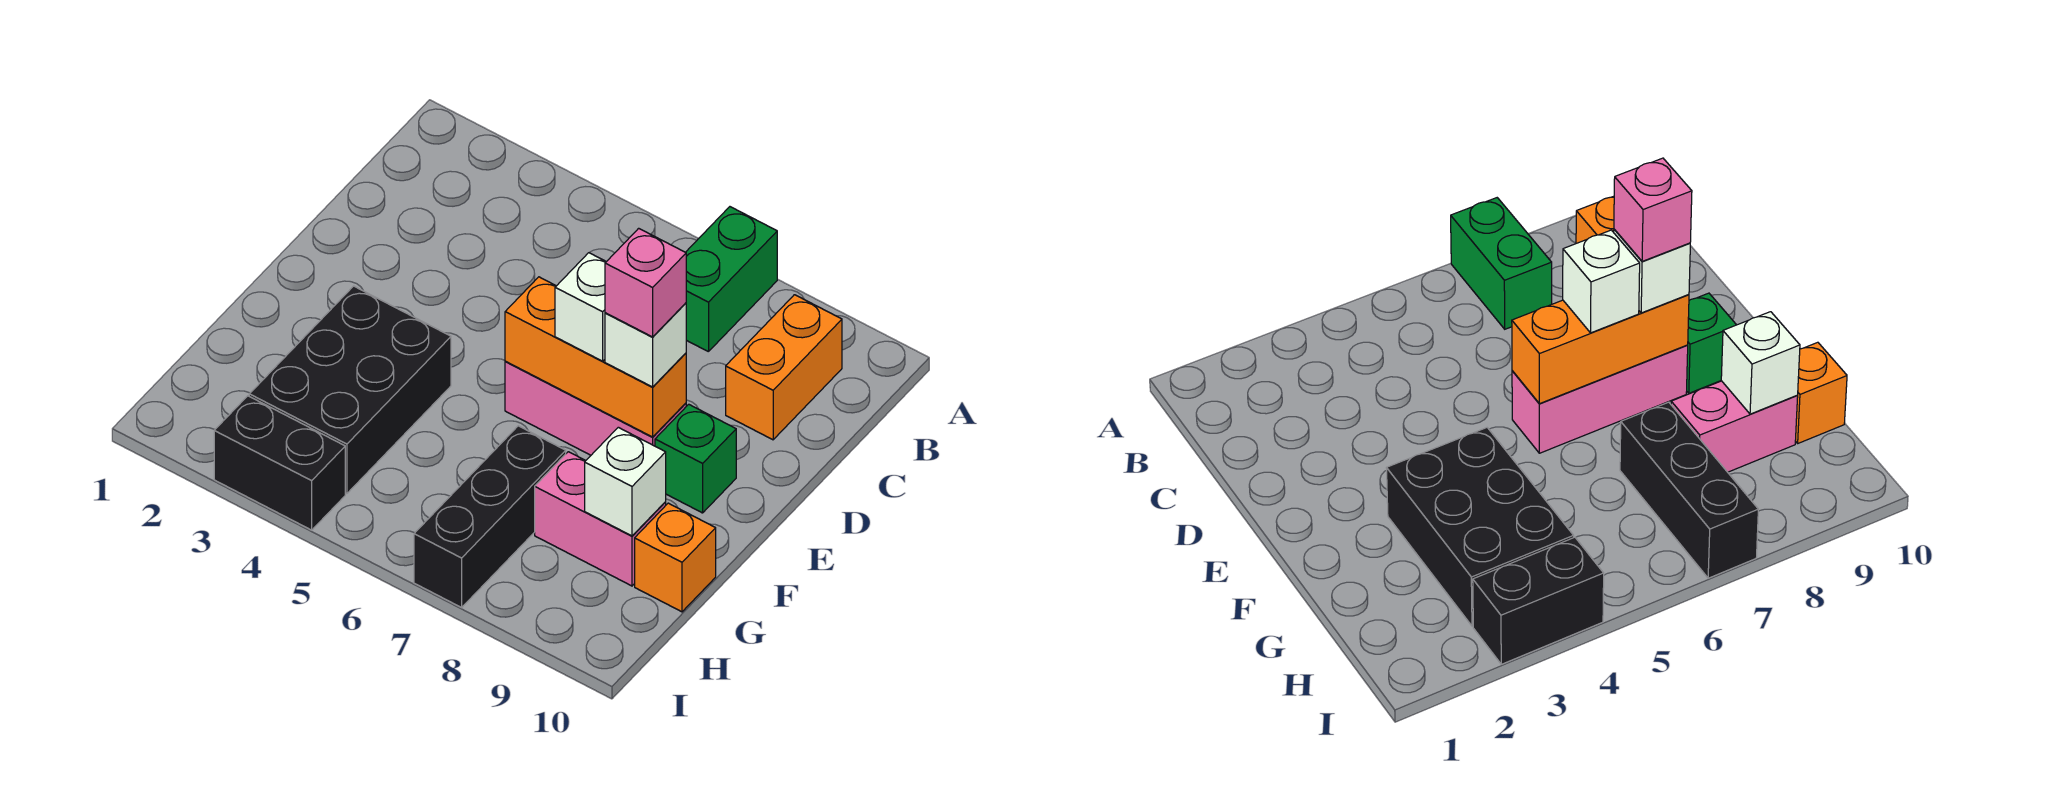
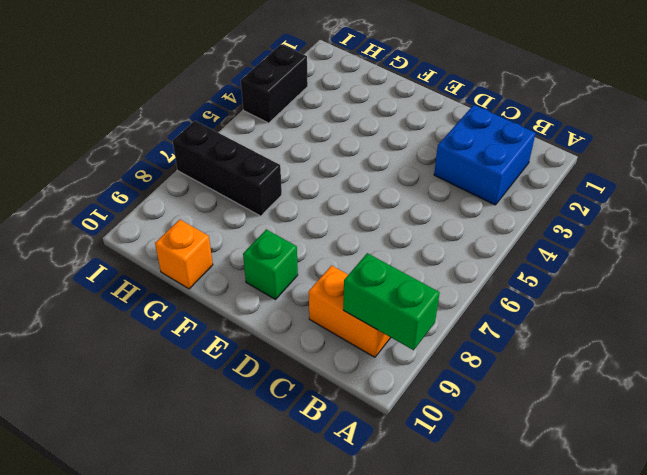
green brick A9:B9 level 2 -> green brick A7:B7 level 1
blue brick B2:C3 level 1 -> none
none -> pink brick E6:E8 level 1
none -> black brick F3:H4 level 1
none -> pink brick G8:G9 level 1

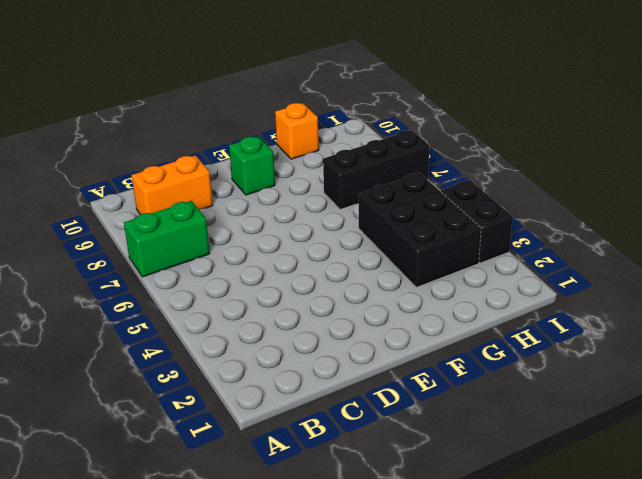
black brick G3:H5 level 1 -> black brick F3:H4 level 1
none -> pink brick E6:E8 level 1
none -> pink brick G8:G9 level 1
none -> orange brick E6:E8 level 2

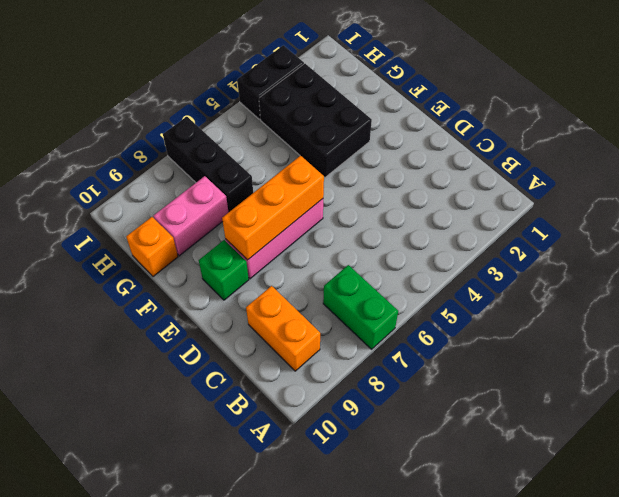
none -> white brick G9 level 2
none -> white brick E7 level 3
none -> white brick E8 level 3

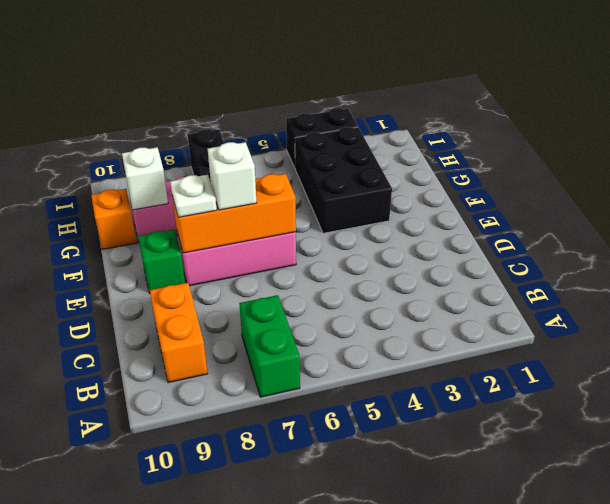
white plate E8 level 3 -> white brick E8 level 3
none -> pink brick E8 level 4

